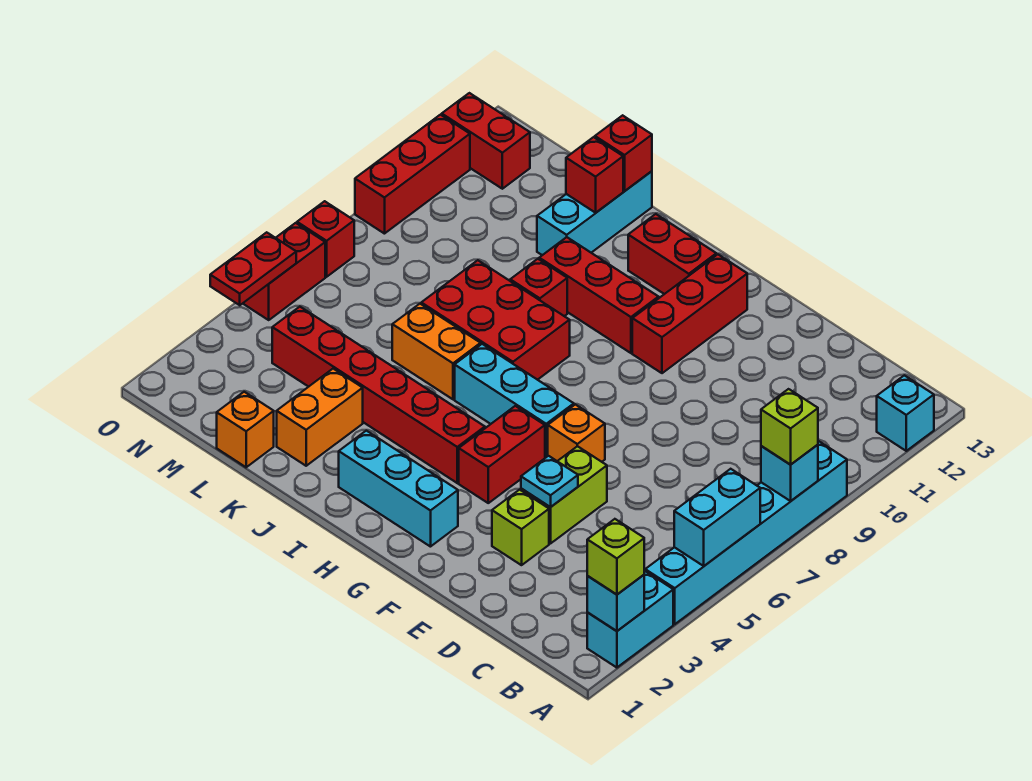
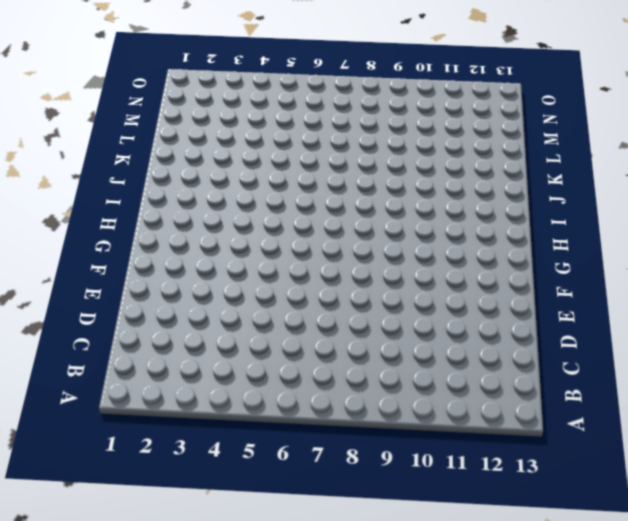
none -> cyan brick A2:A3 level 1
none -> cyan brick A4:A9 level 1
none -> cyan brick A12 level 1
none -> lime brick E3 level 1

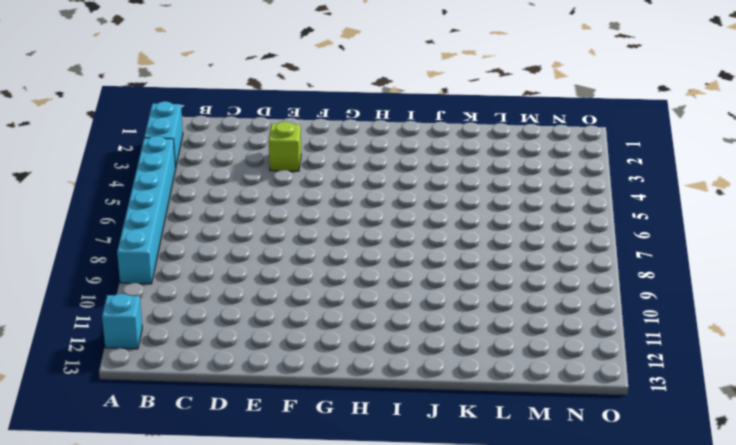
none -> lime brick E4:E5 level 1
none -> orange brick F6 level 1
none -> cyan brick G2:I2 level 1
none -> red brick G4:G5 level 1

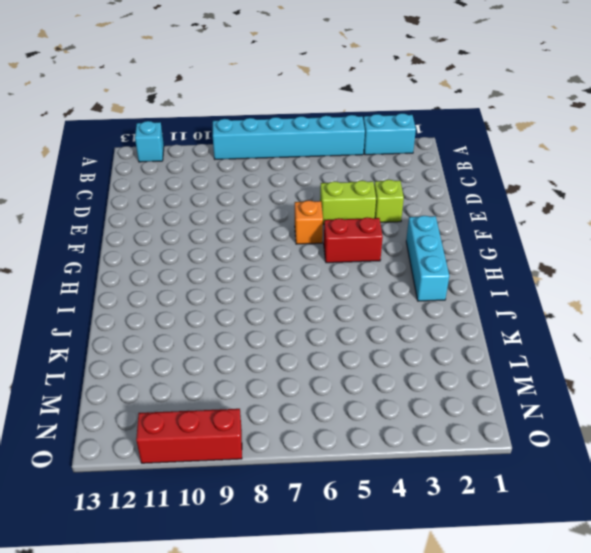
none -> cyan brick G6:I6 level 1
none -> red brick G10:G12 level 1
none -> red brick H4:M4 level 1
none -> red brick H10:J10 level 1

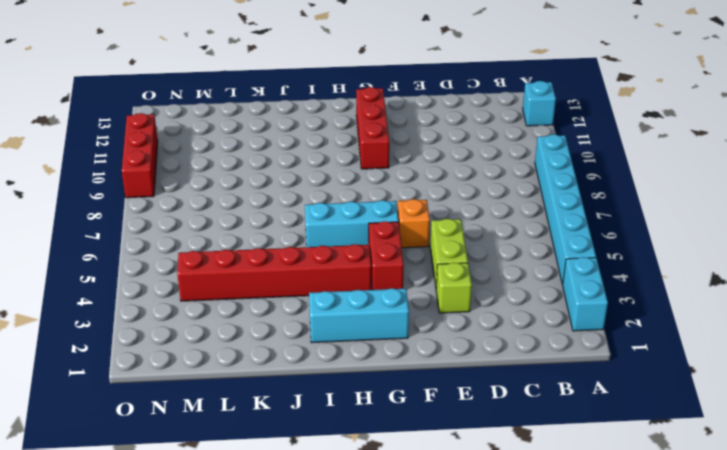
none -> red brick H10:J10 level 1
none -> red brick H12:I12 level 1
none -> red brick I7:K8 level 1
none -> orange brick J6:K6 level 1

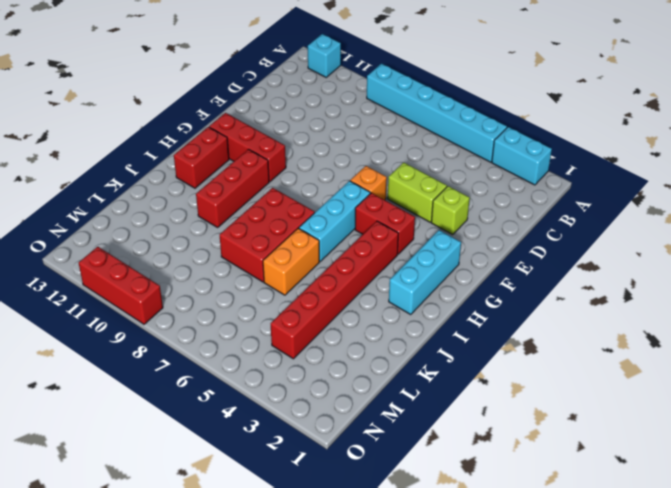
none -> red brick J9 level 1
none -> orange brick K2:K3 level 1
none -> cyan brick K11:K13 level 1
none -> orange brick L1 level 1

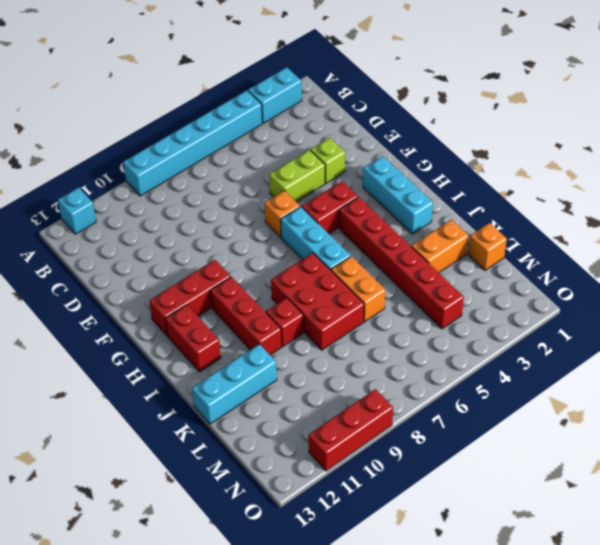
none -> red brick N12:O12 level 1
none -> red brick O5:O6 level 1
none -> red brick O7 level 1
none -> cyan brick A2 level 2

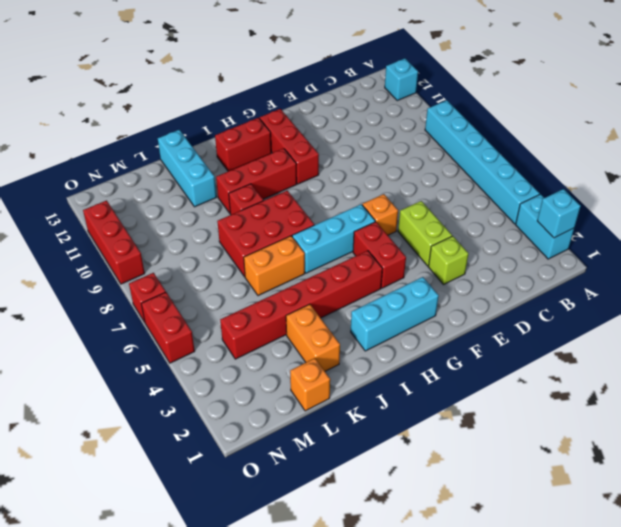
none -> red brick N12:O12 level 1
none -> cyan brick A5:A6 level 2
none -> cyan brick A8 level 2
none -> cyan plate E4 level 2

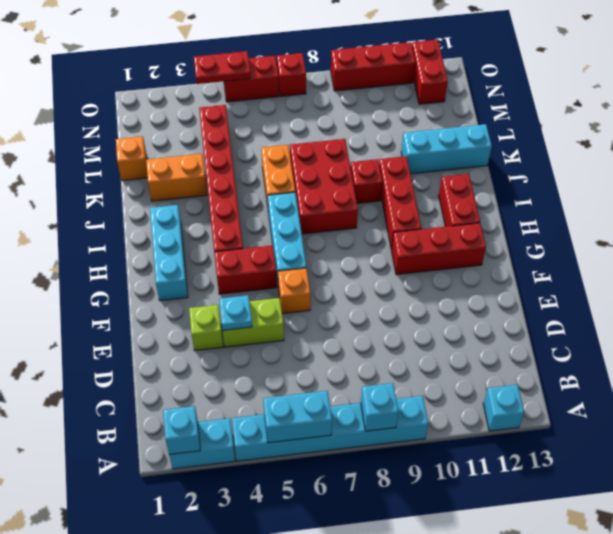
none -> red brick K12 level 2
none -> red brick K13 level 2
none -> lime brick A2 level 3
none -> lime brick A8 level 3

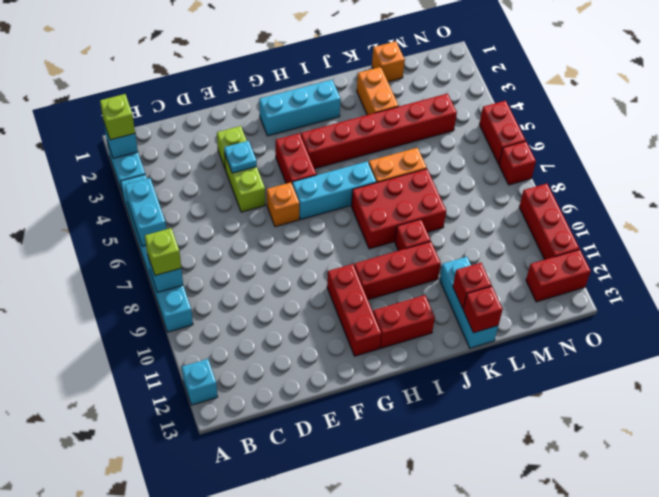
none -> red plate O4:O5 level 2

